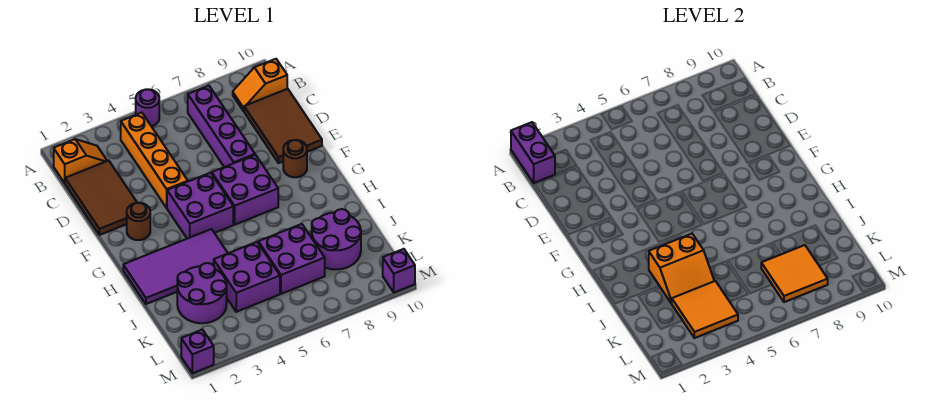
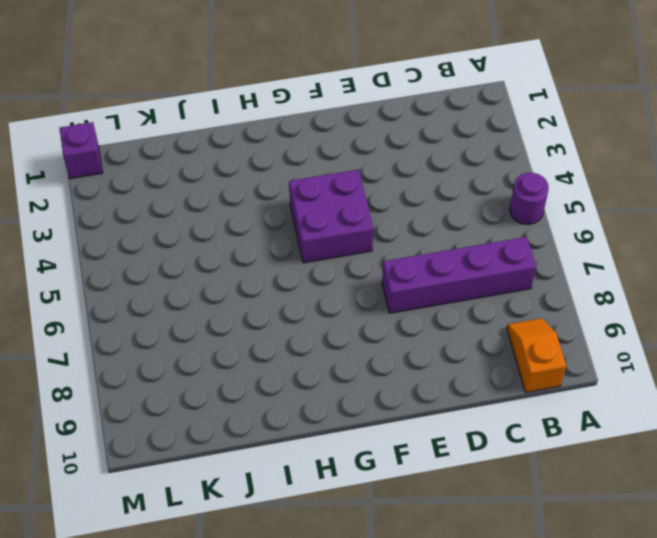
none -> orange slope B1:B2 level 1 top 1
none -> orange brick B4:E4 level 1
none -> brown tile C1:E2 level 1

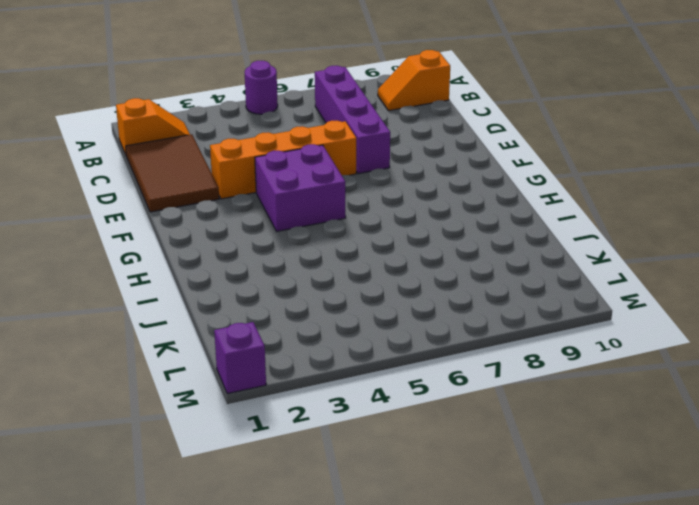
orange brick E3:E6 level 1 -> orange brick B4:E4 level 1
none -> brown tile C9:E10 level 1
none -> brown round brick F2 level 1
none -> purple brick F6:G7 level 1

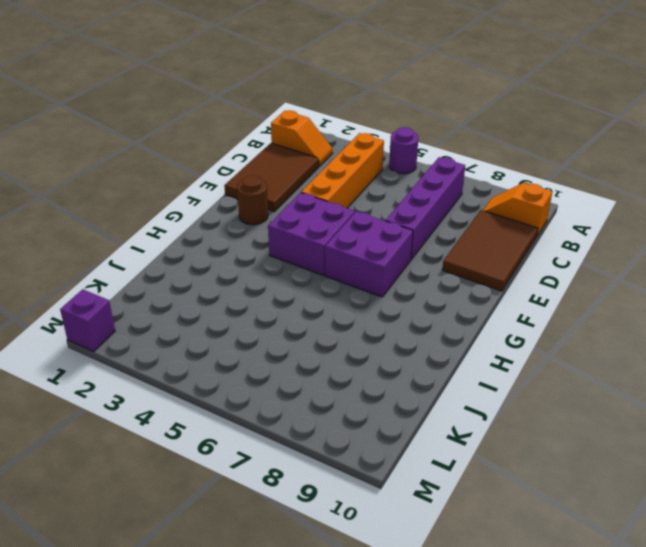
none -> brown round brick F9 level 1
none -> purple tile H1:I4 level 1
none -> purple round brick J2:K3 level 1

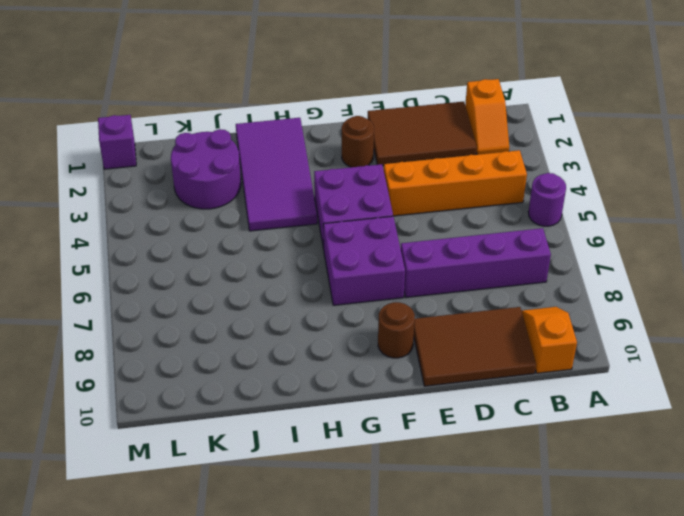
none -> purple brick J4:K5 level 1
none -> purple brick J6:K7 level 1
none -> purple round brick J8:K9 level 1

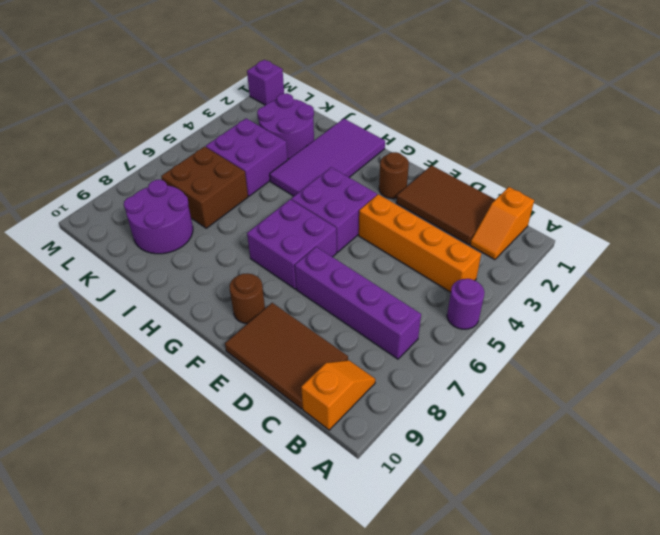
brown brick J6:K7 level 1 -> purple brick J6:K7 level 1
none -> purple brick M10 level 1
none -> purple brick A1:B1 level 2
none -> orange slope I3:J4 level 2 top I

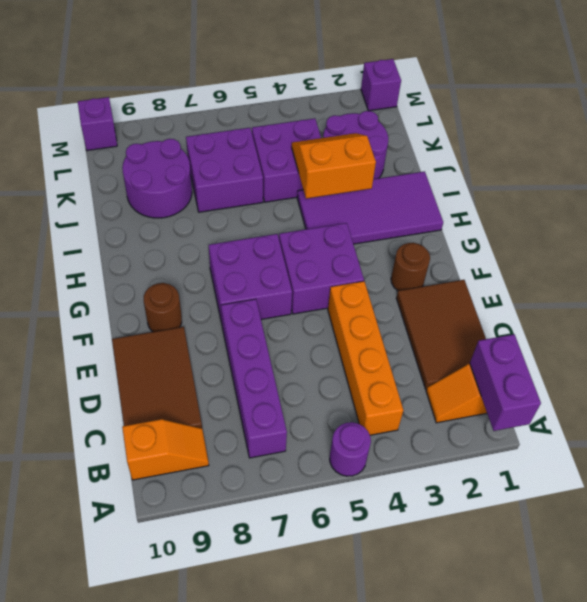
none -> orange tile K3:L4 level 2
none -> orange tile K7:L8 level 2

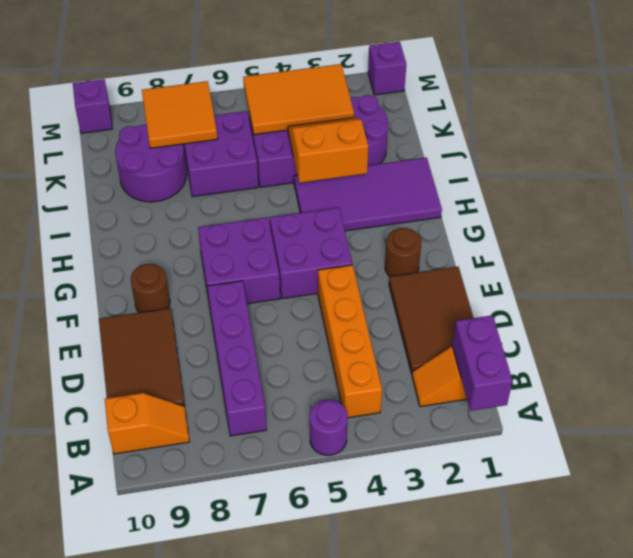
orange tile K3:L5 level 2 -> orange tile K3:L4 level 2

